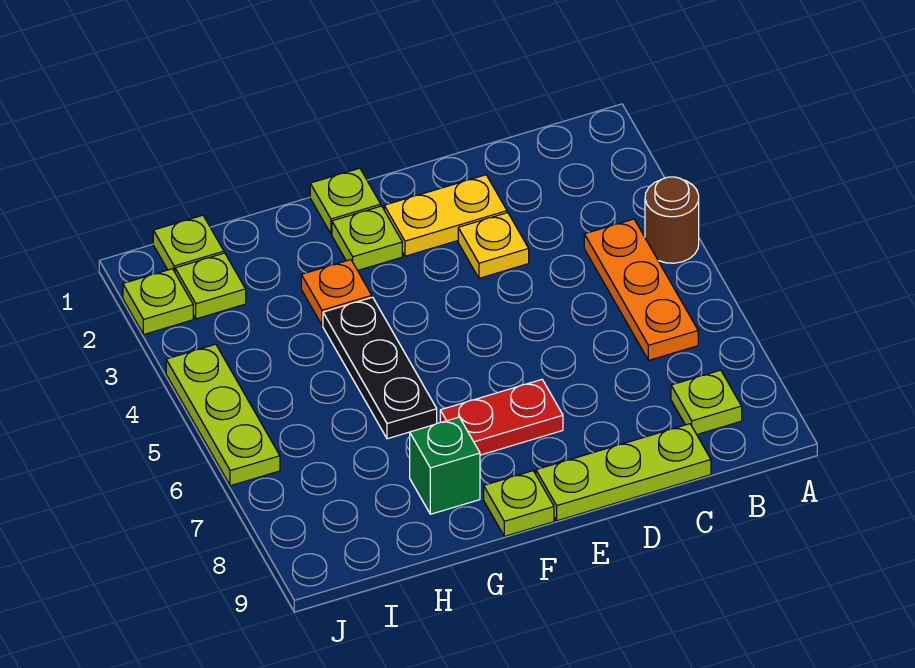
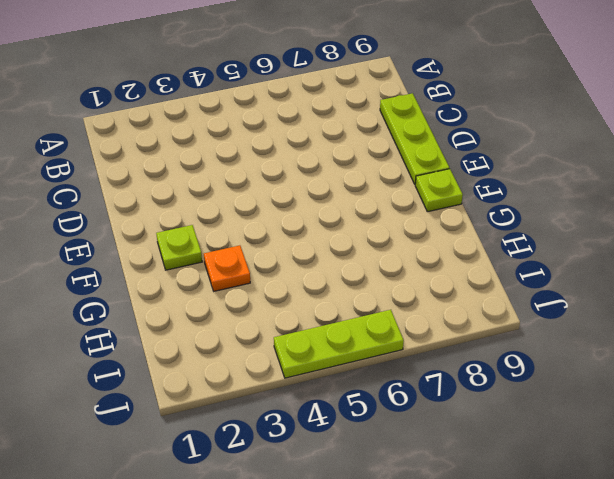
none -> brown round brick A4 level 1
none -> orange plate B4:B6 level 1
none -> lime plate B8 level 1

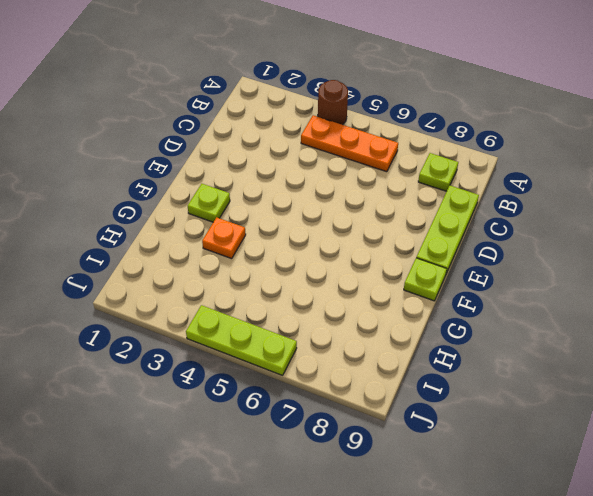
none -> yellow plate D2:E2 level 1
none -> yellow plate D3 level 1
none -> red plate E7:F7 level 1

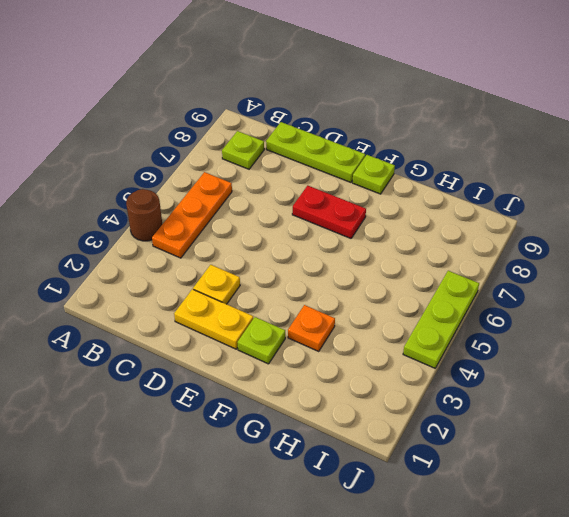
none -> lime plate F1 level 1
none -> black plate G4:G6 level 1
none -> green brick G8 level 1

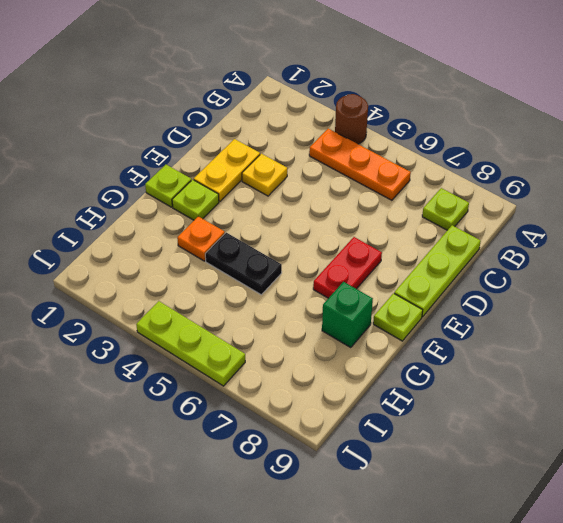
black plate G4:G5 level 1 -> black plate G4:G6 level 1
none -> lime plate I1 level 1
none -> lime plate I2 level 1
none -> lime plate J2 level 1

